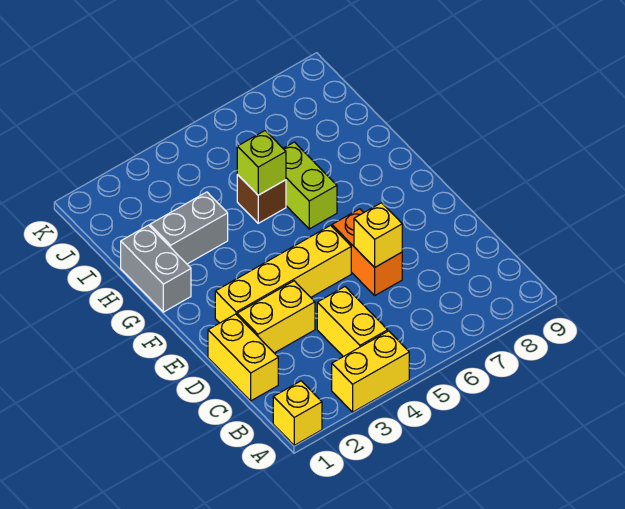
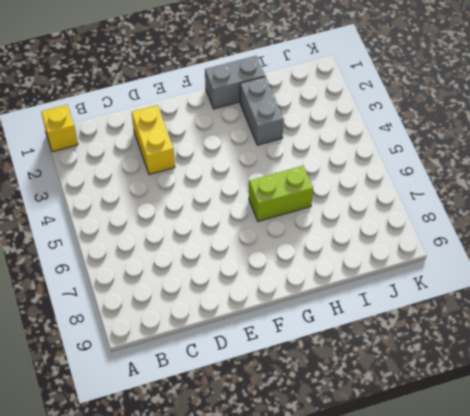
none -> yellow brick A3:A4 level 1
none -> yellow brick B4:C4 level 1
none -> yellow brick C1:D1 level 1

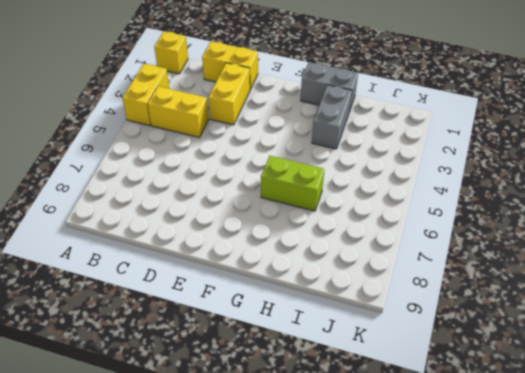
none -> orange brick D6:E6 level 1
none -> yellow brick E2:E5 level 1
none -> brown brick H5 level 1

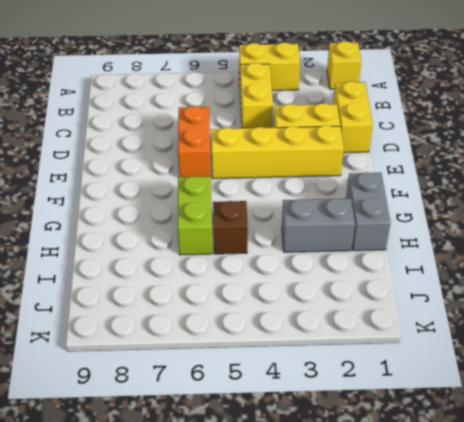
none -> yellow brick D6 level 2
none -> lime brick H5 level 2

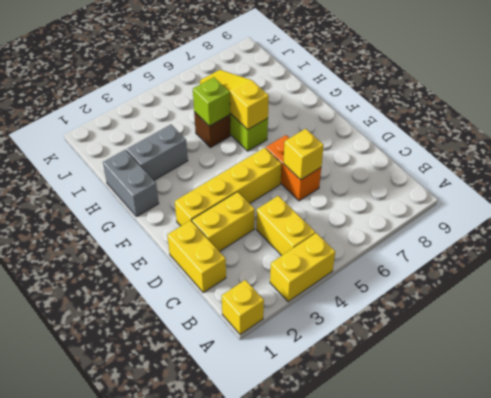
yellow slope G6:I6 level 2 top G -> none

